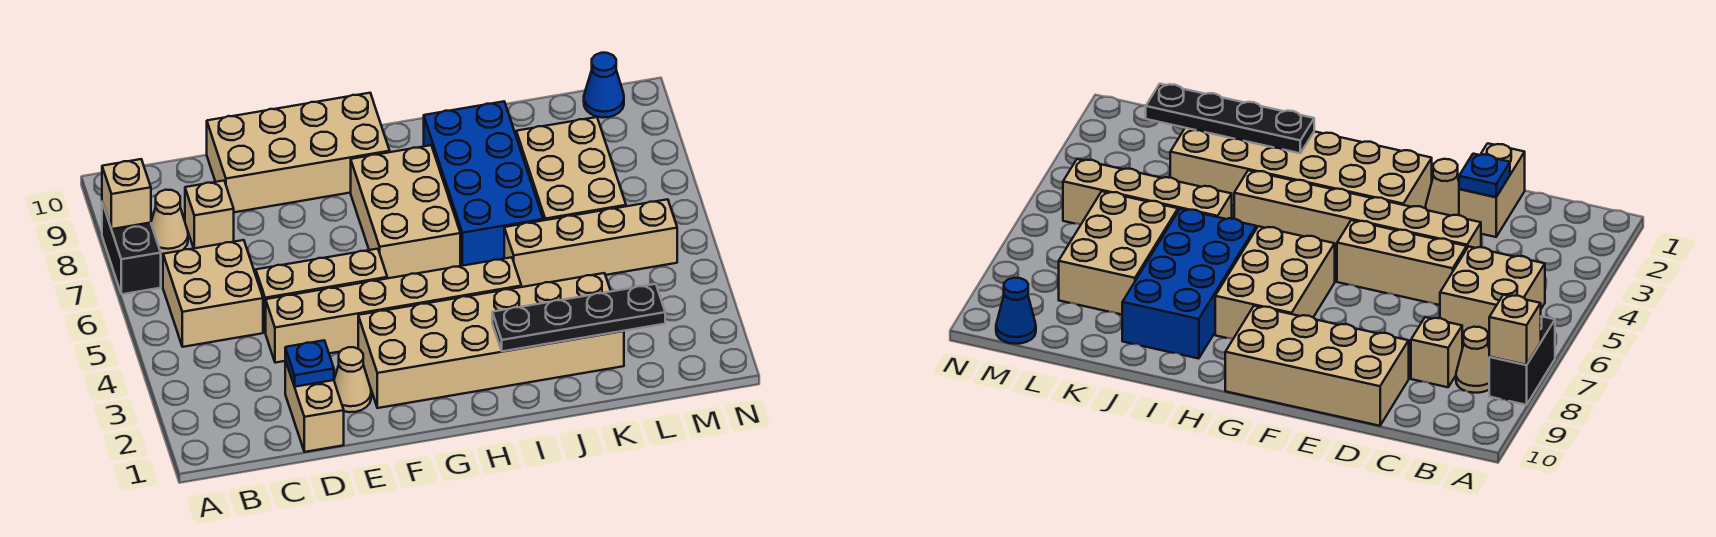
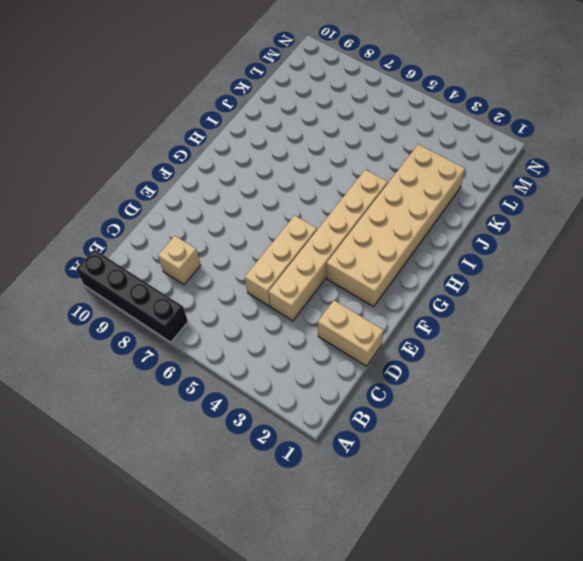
black brick A7:A10 level 1 -> black brick A7:A8 level 1
none -> tan brick B5:C6 level 1
none -> tan cone B8 level 1
none -> tan brick D9:G10 level 1

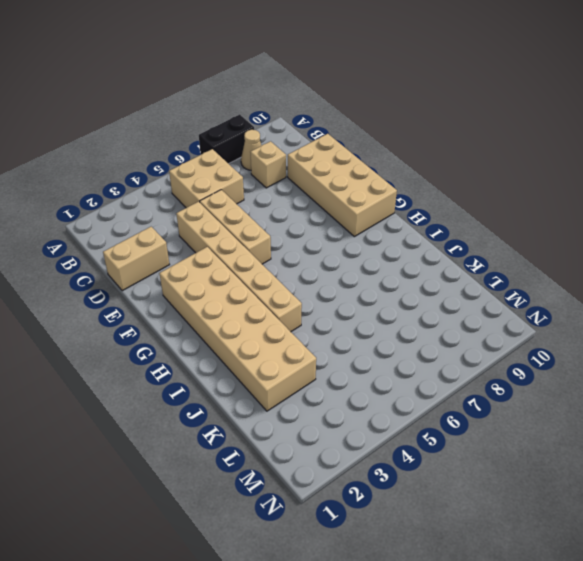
none -> tan cone E2 level 1
none -> tan brick G6:H8 level 1
none -> blue brick I6:J9 level 1

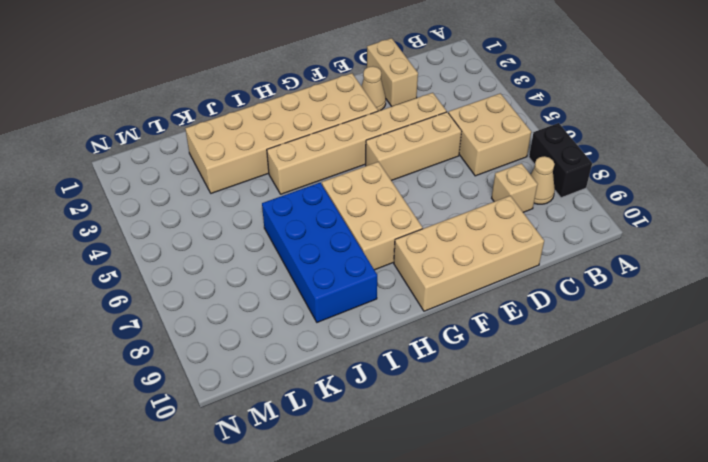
none -> tan brick J5:M5 level 1
none -> tan brick K6:L8 level 1
none -> blue cone M10 level 1

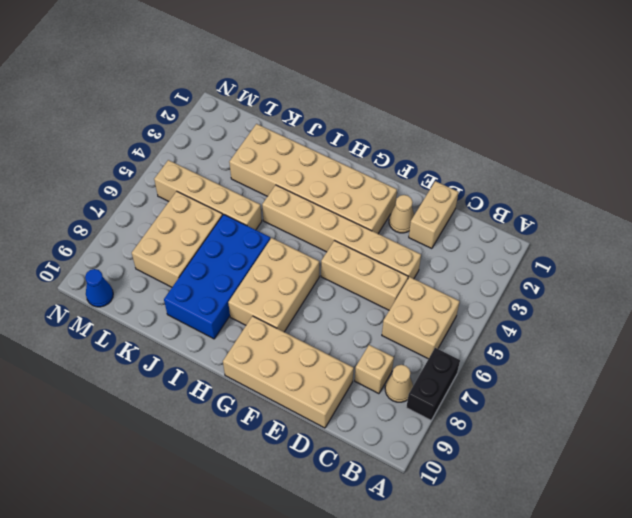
none -> tan brick A8 level 2
none -> blue plate D2 level 2
none -> black plate I2:L2 level 2

